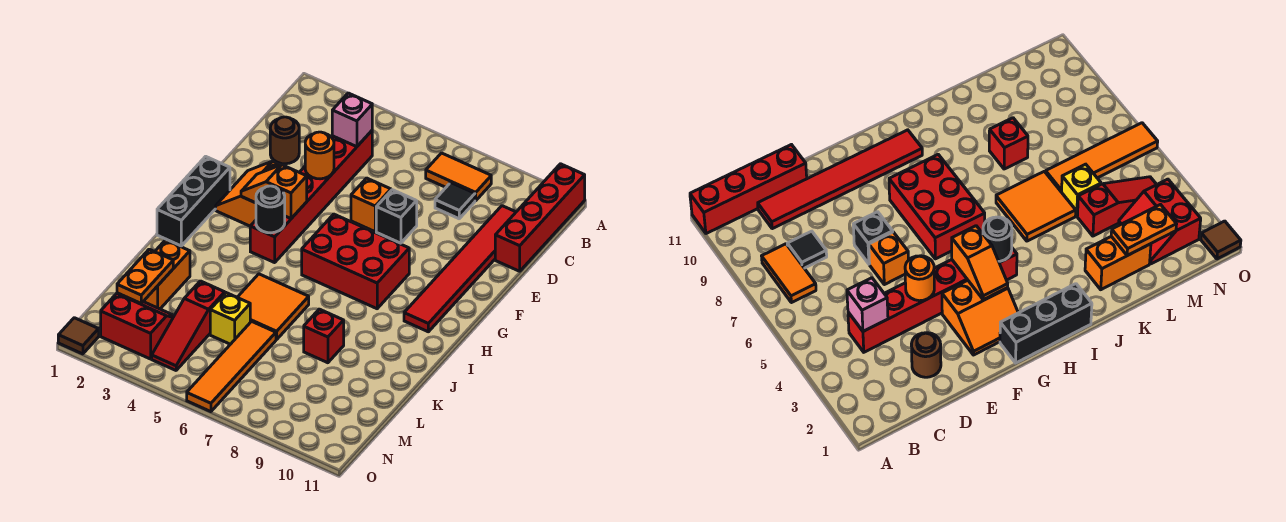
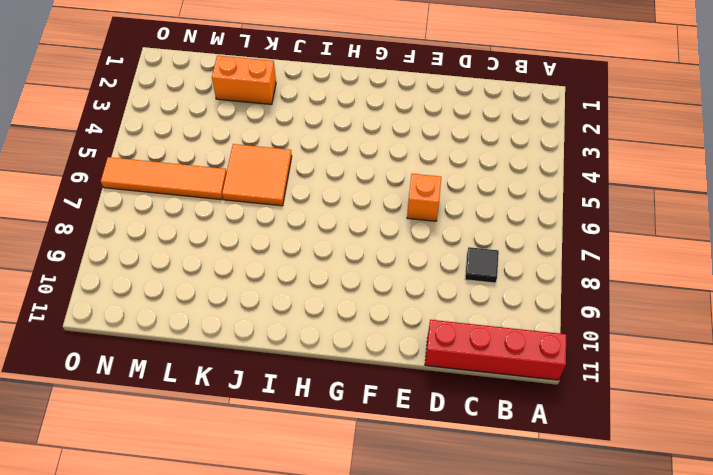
none -> orange tile B7:B8 level 1
none -> red brick C4:H4 level 1
none -> red tile C10:H10 level 1

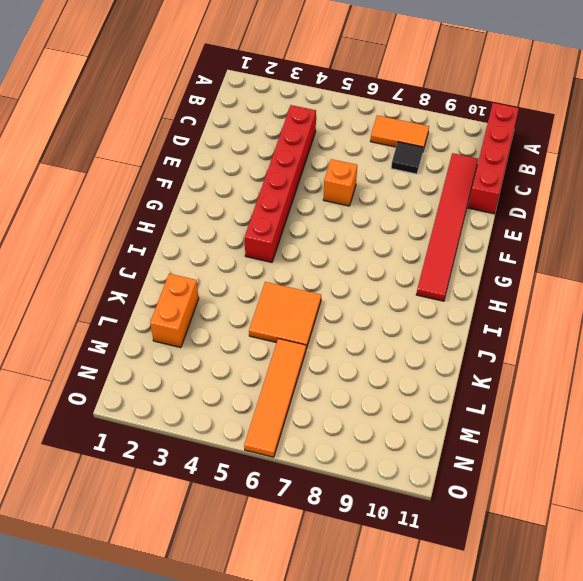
none -> brown round brick D2 level 1
none -> black brick E7 level 1
none -> orange slope F2:G3 level 1 top 3

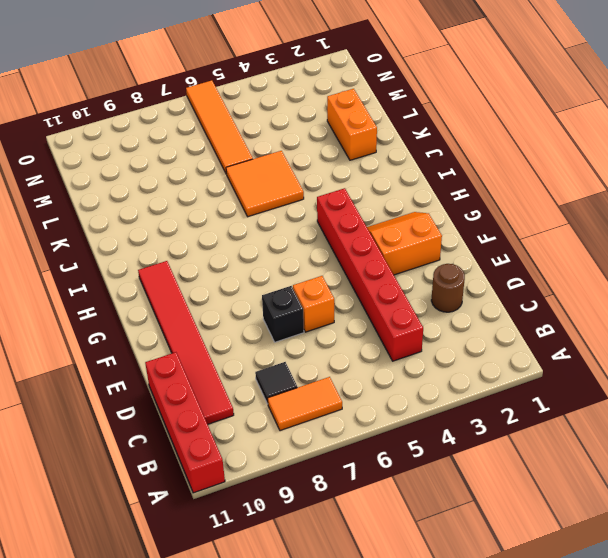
orange slope F2:G3 level 1 top F -> orange slope F2:G3 level 1 top 3
none -> black brick G1:I1 level 1
none -> red brick G6:H8 level 1
none -> red brick K8 level 1

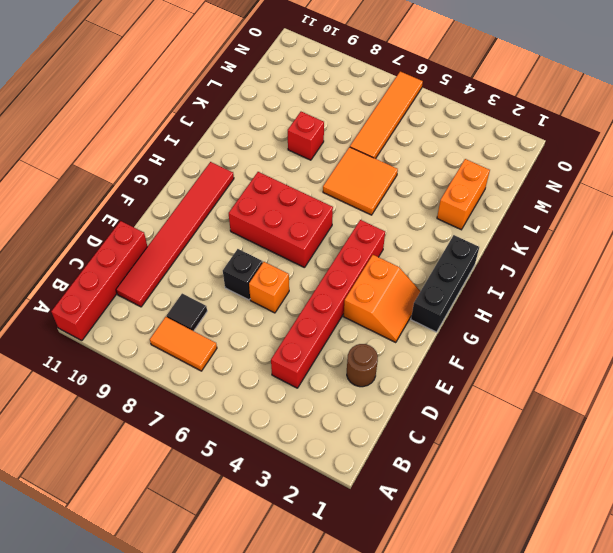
none -> red slope L4:N4 level 1 top L
none -> yellow brick L5 level 1
none -> red slope M2:N3 level 1 top N

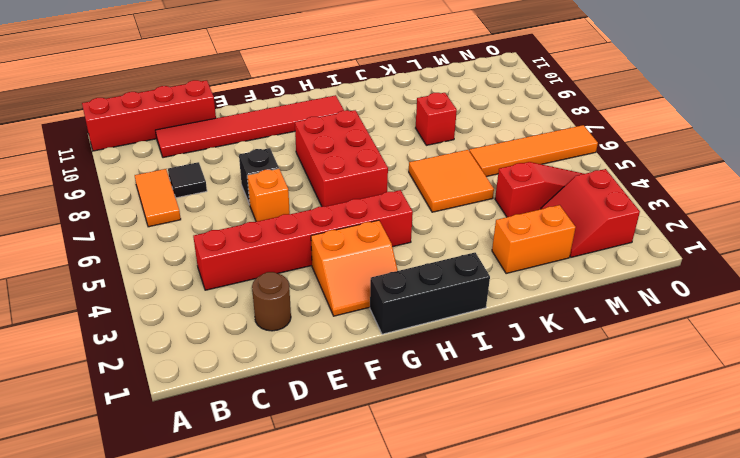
none -> yellow brick L5 level 1
none -> brown tile O1 level 1
none -> pink brick C4 level 2

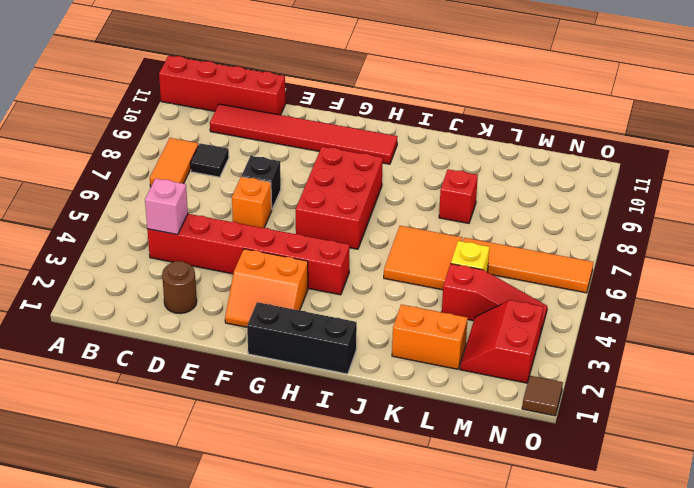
none -> orange round brick E4 level 2
none -> orange slope G3:G4 level 2 top 4
none -> black round brick H4 level 2

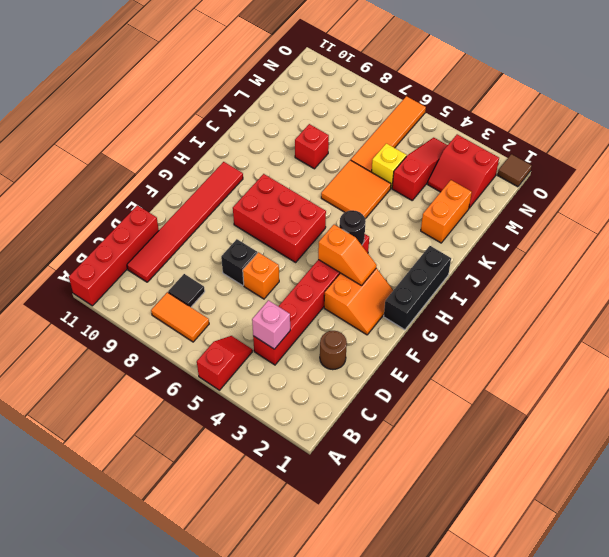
red slope A5:B5 level 1 top A -> none
none -> orange round brick E4 level 2
none -> orange plate L2:M2 level 2

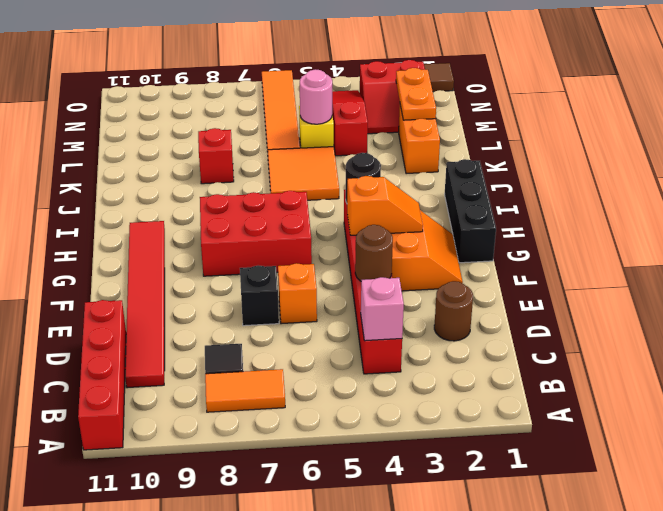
brown round brick E4 level 2 -> orange round brick E4 level 2
pink round brick L5 level 2 -> none

